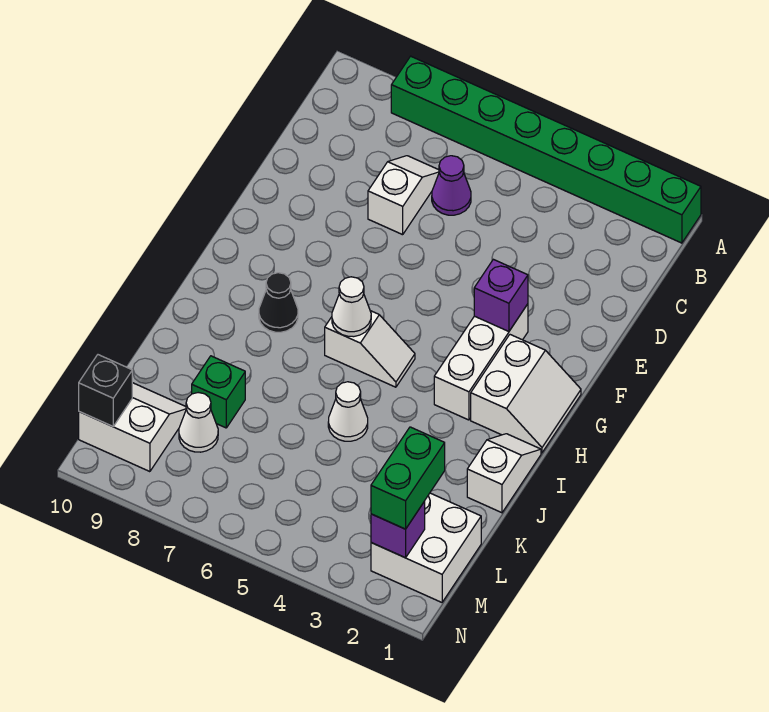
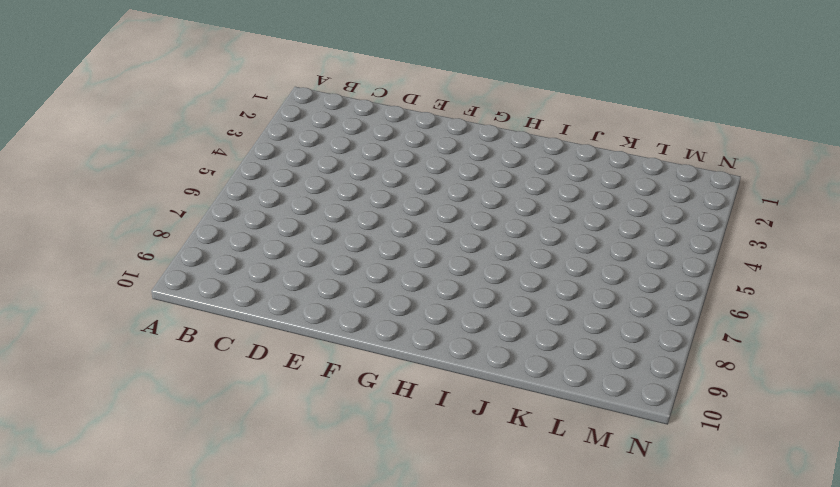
none -> green brick A1:A8 level 1
none -> purple cone C6 level 1
none -> white slope C7:D7 level 1 top D

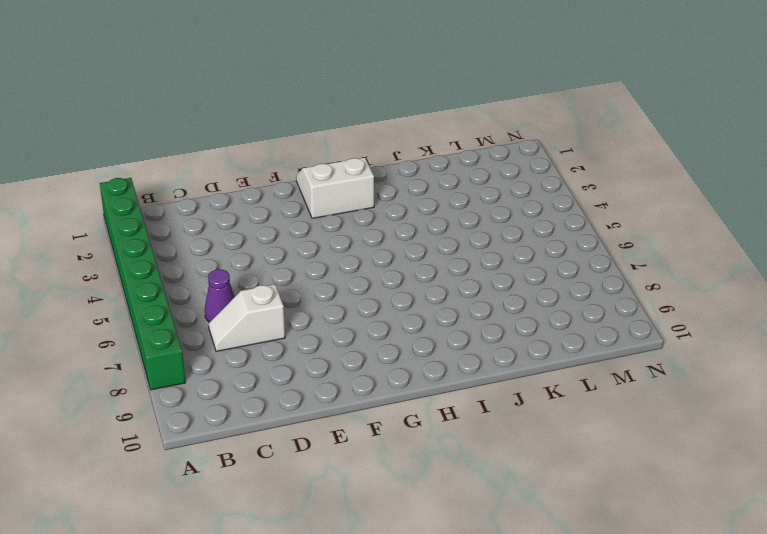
none -> white brick F3:H3 level 1
none -> white slope H5:H6 level 1 top 6
none -> black cone H8 level 1

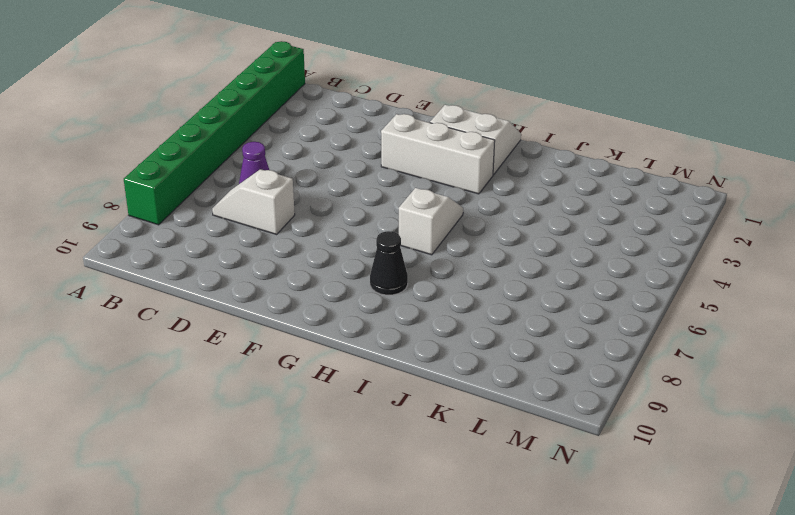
none -> white slope I1:J1 level 1 top J
none -> white cone J5 level 1
none -> green brick K8 level 1

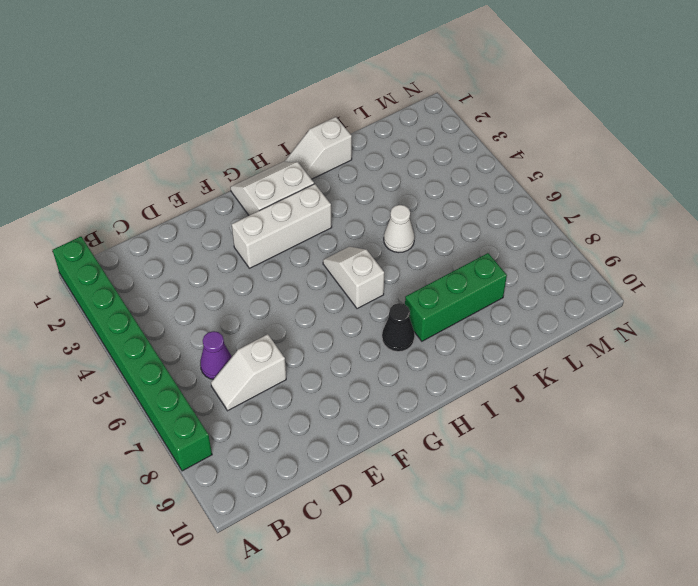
green brick I8:K8 level 1 -> green brick K8 level 1
none -> white brick L1:M2 level 1
none -> white cone L8 level 1
none -> white slope L9:M10 level 1 top M

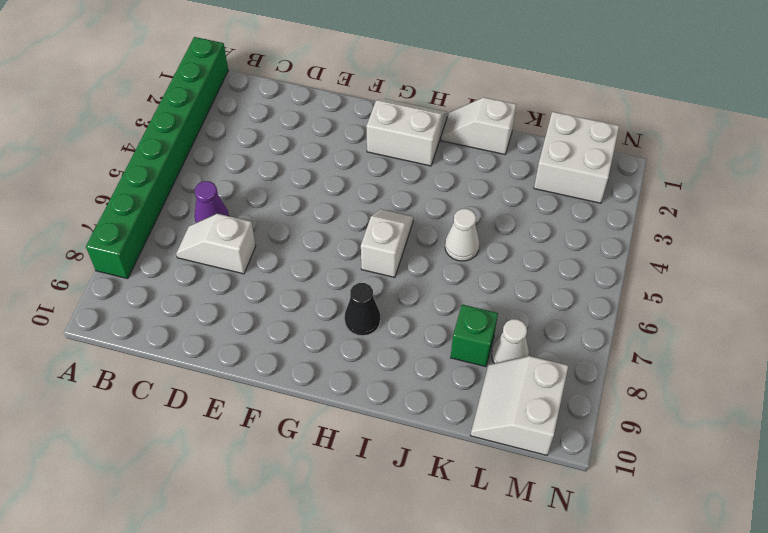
none -> white brick F3:H3 level 1
none -> purple brick F3 level 2
none -> white cone H6 level 2

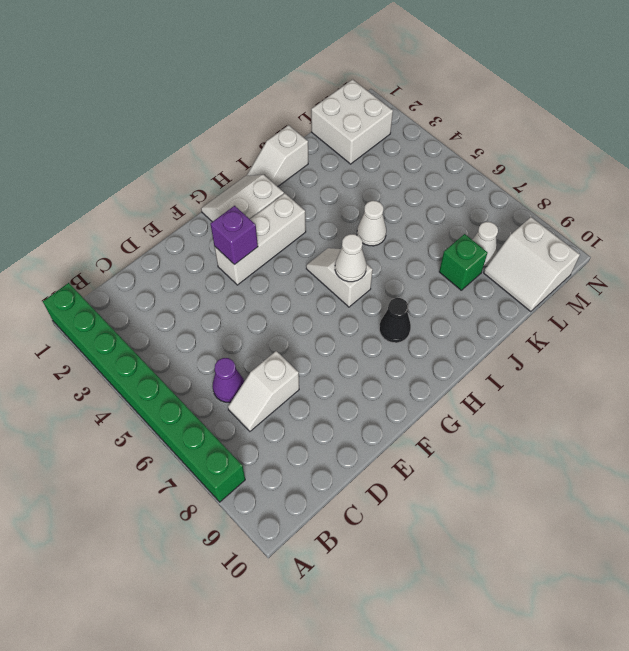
none -> purple brick M2 level 2
none -> black brick M10 level 2
none -> green brick L2:M2 level 3

